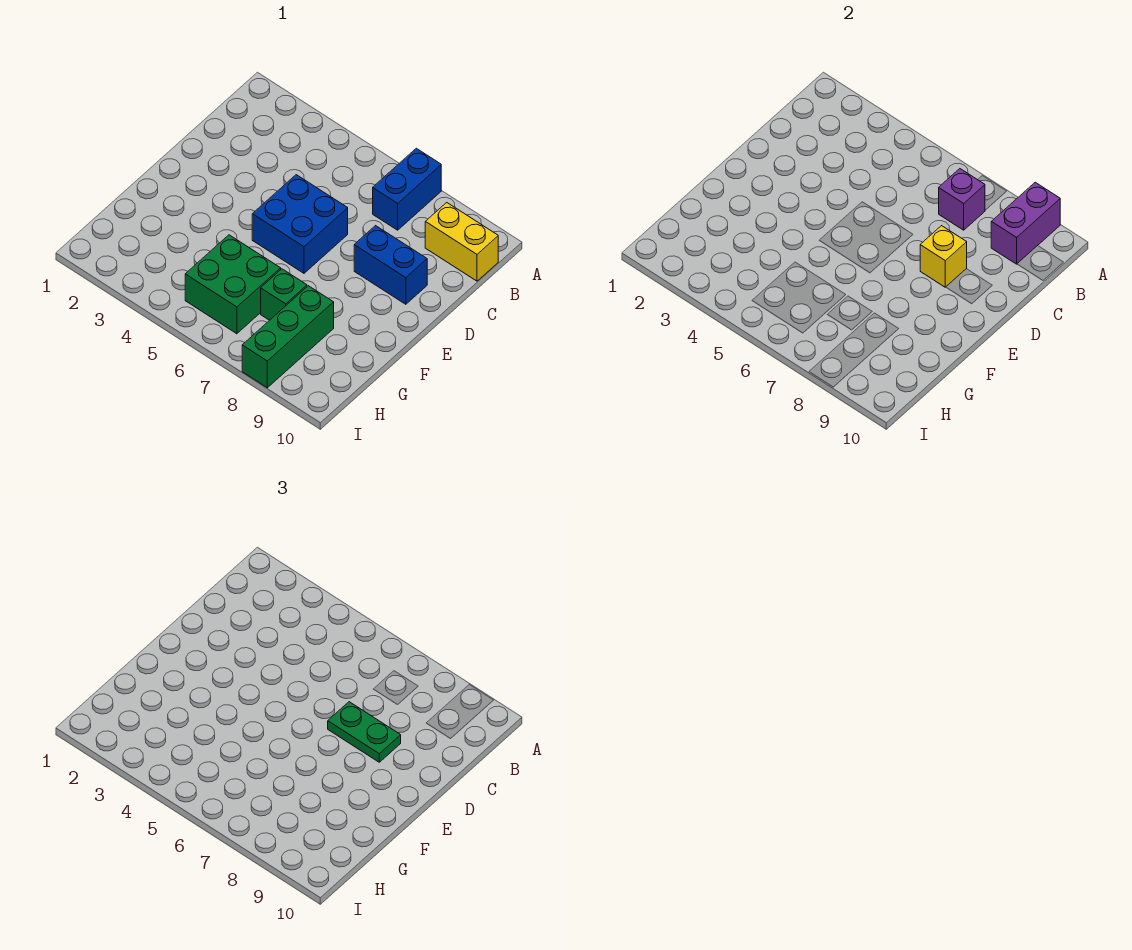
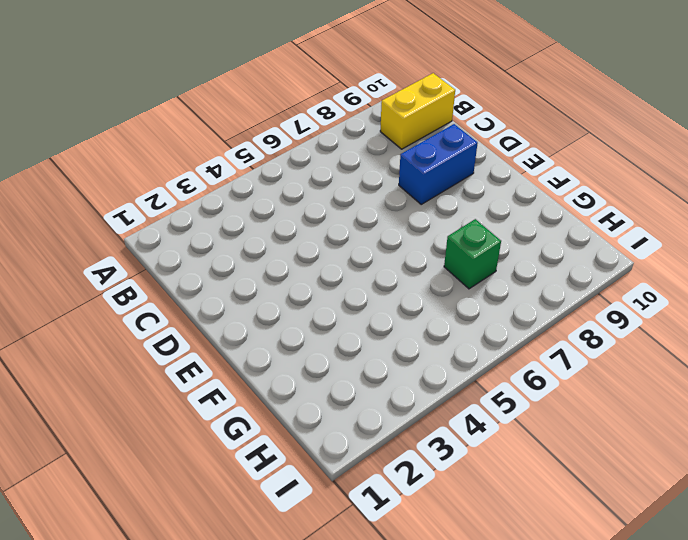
none -> blue brick A7:B7 level 1
none -> blue brick D5:E6 level 1

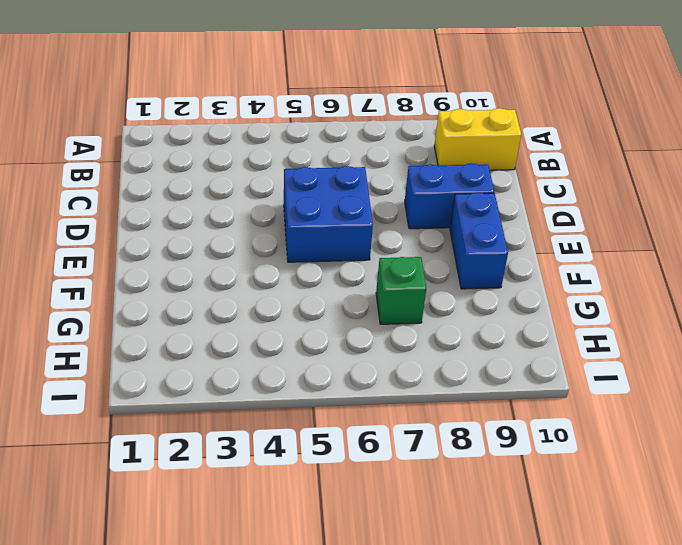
blue brick E9:F9 level 1 -> blue brick A7:B7 level 1
none -> green brick G5:H6 level 1
none -> green brick G8:I8 level 1

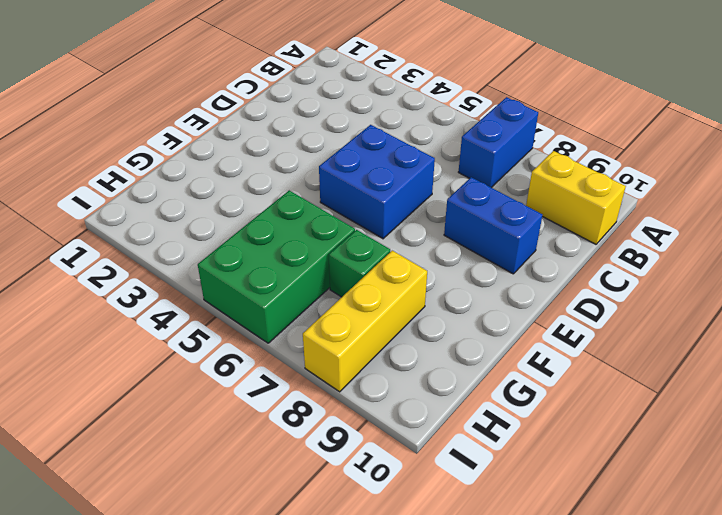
green brick G5:I6 level 1 -> green brick G5:H6 level 1
yellow brick G8:I8 level 1 -> green brick G8:I8 level 1
none -> purple brick A9:B9 level 2
none -> purple brick B7 level 2

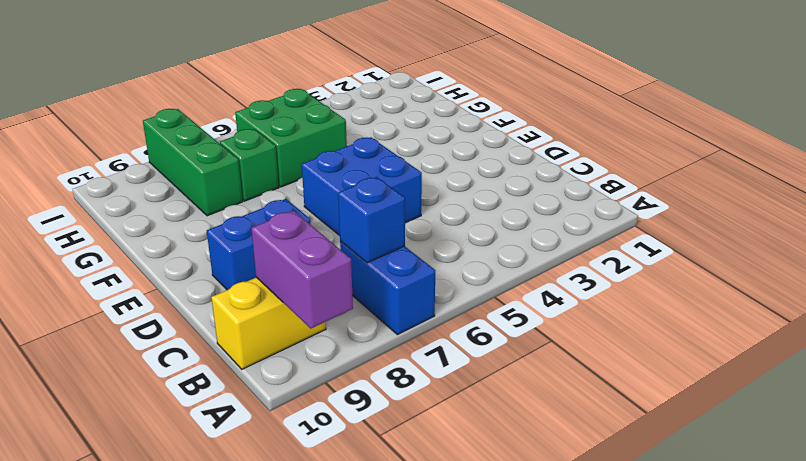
blue brick B7 level 2 -> purple brick B7 level 2
none -> yellow brick D8 level 2
none -> green plate D7:D8 level 3

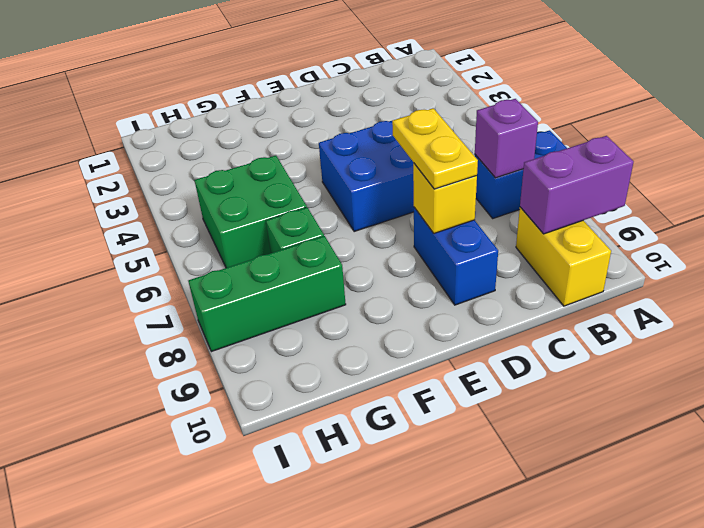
yellow plate D7:D8 level 3 -> green plate D7:D8 level 3

